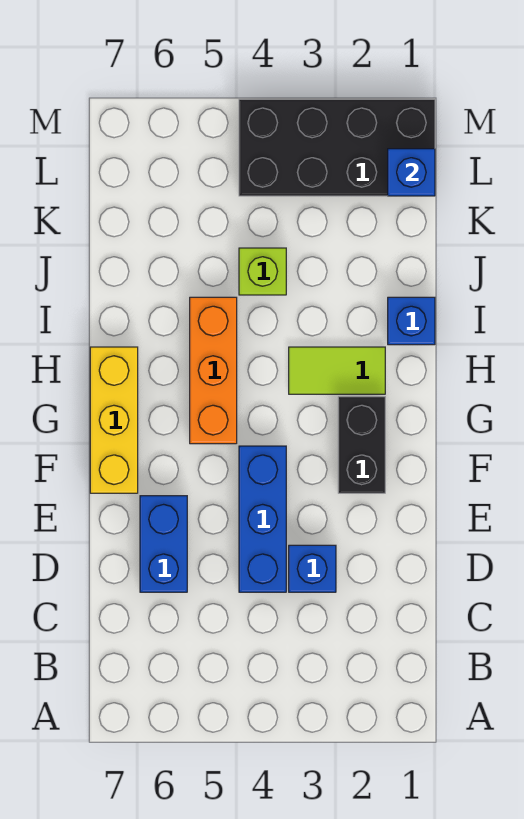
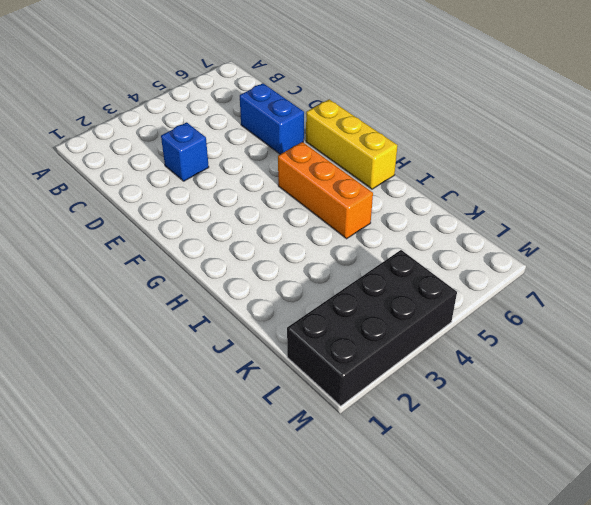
none -> blue brick D4:F4 level 1
none -> black brick F2:G2 level 1

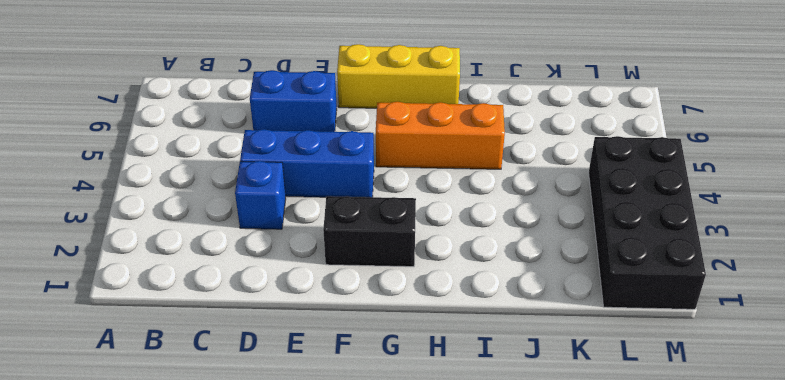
none -> lime tile H2:H3 level 1
none -> blue brick I1 level 1

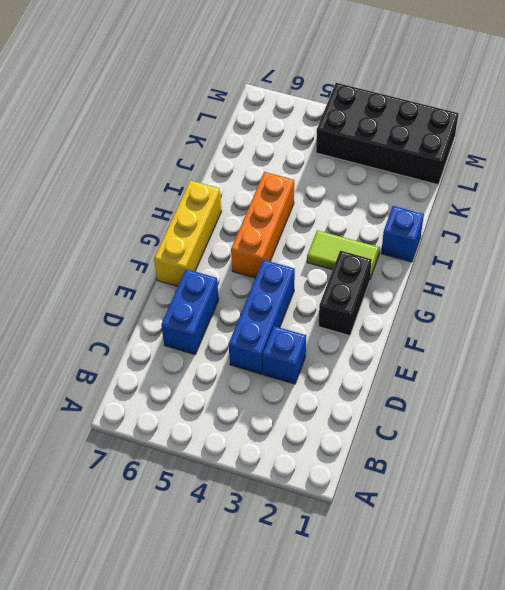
none -> lime brick J4 level 1
none -> blue brick L1 level 2

